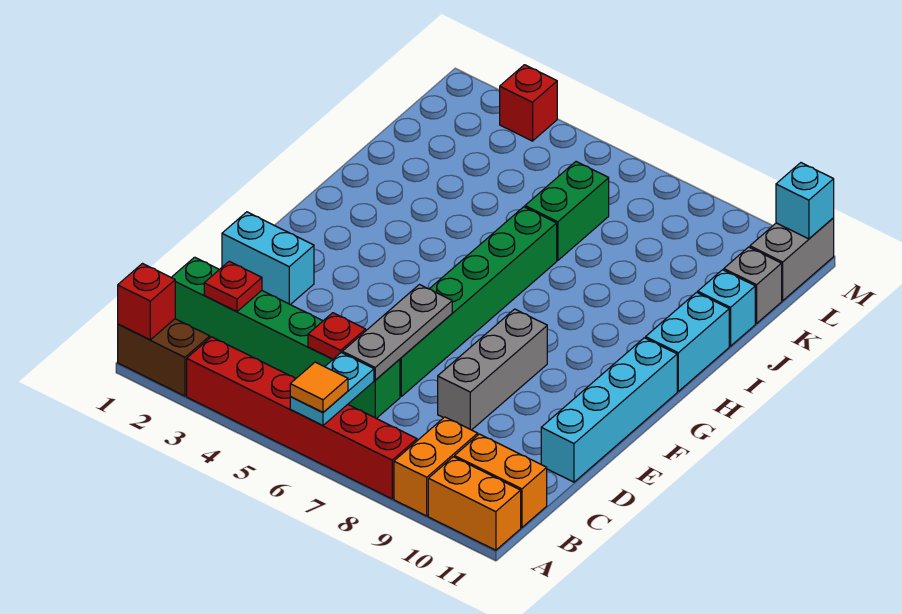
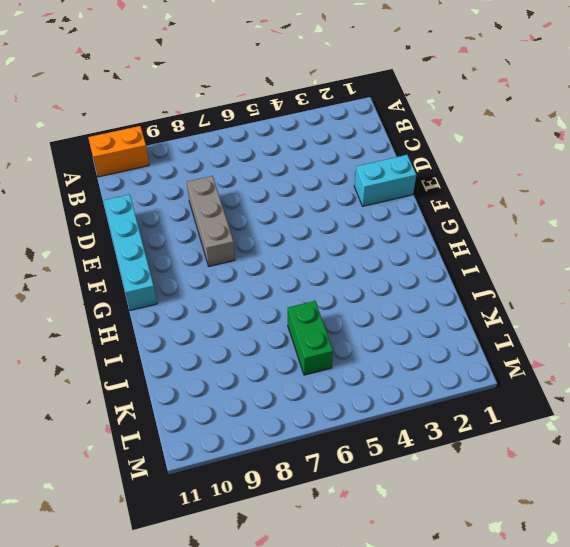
none -> brown brick A1:A2 level 1
none -> red brick A3:A8 level 1
none -> orange brick A9:B9 level 1

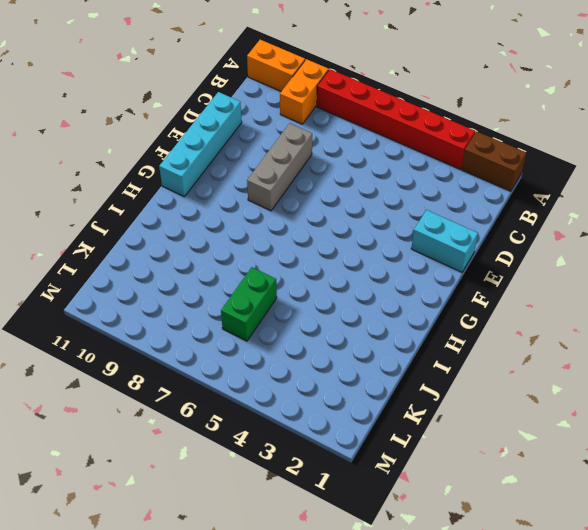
none -> orange brick B10:B11 level 1
none -> green brick C1:C6 level 1
none -> green brick D6:I6 level 1

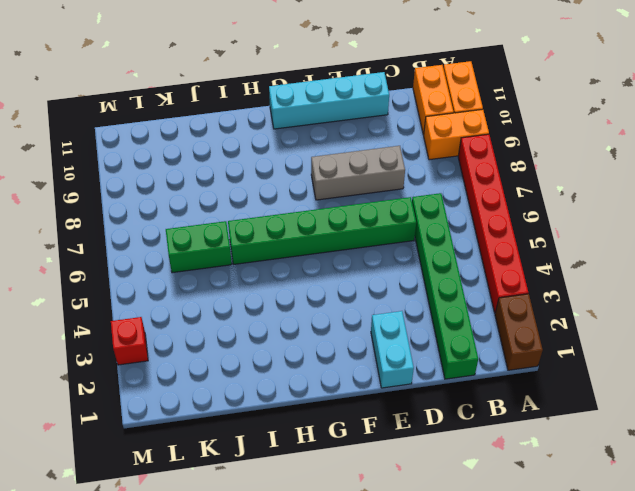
none -> cyan brick H11:I11 level 1
none -> cyan brick J11 level 1
none -> grey brick K11 level 1

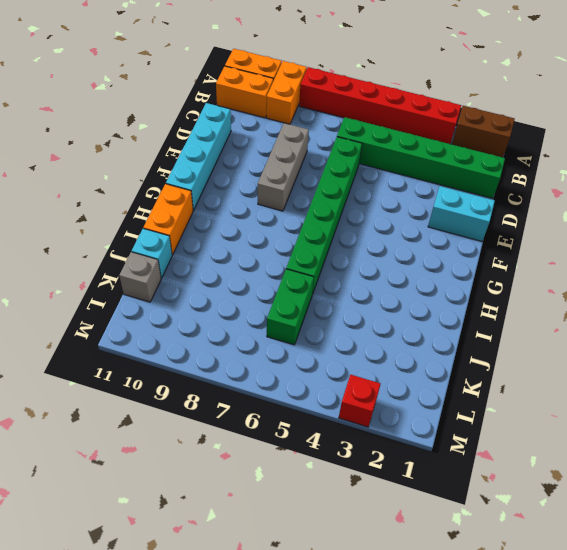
orange brick H11:I11 level 1 -> cyan brick H11:I11 level 1
none -> grey brick L11:M11 level 1
none -> red brick A1 level 2
none -> cyan plate A6:B6 level 2

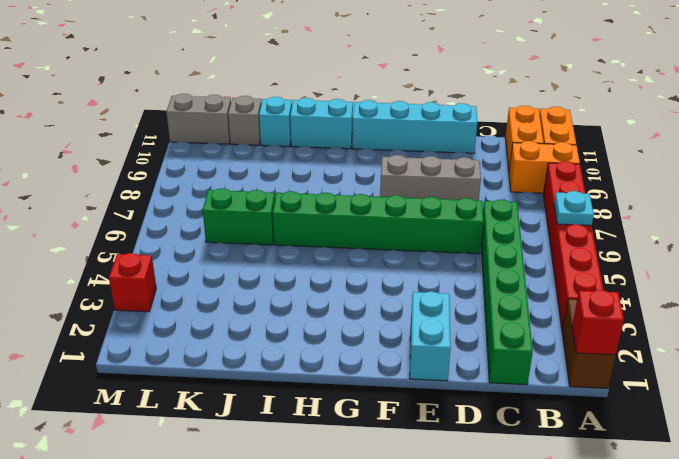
cyan plate A6 level 2 -> cyan plate A6:B6 level 2
none -> red plate C2 level 2
none -> red plate C5 level 2
none -> grey plate C6:E6 level 2

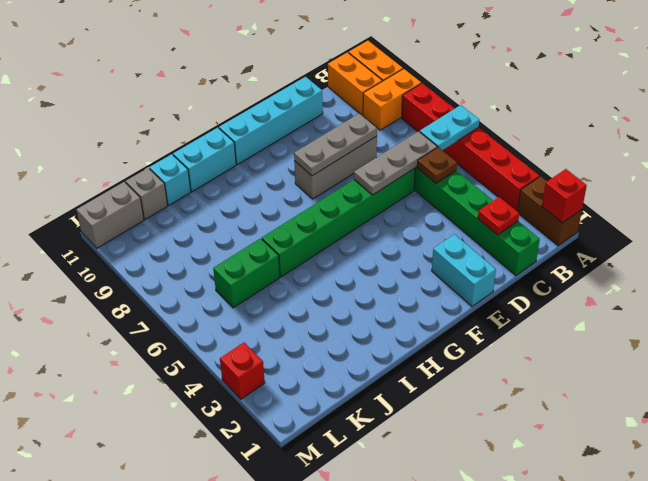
brown plate C5 level 2 -> red plate C5 level 2
grey plate D8:F8 level 2 -> none
none -> cyan brick M11 level 2
none -> orange tile A6 level 3

